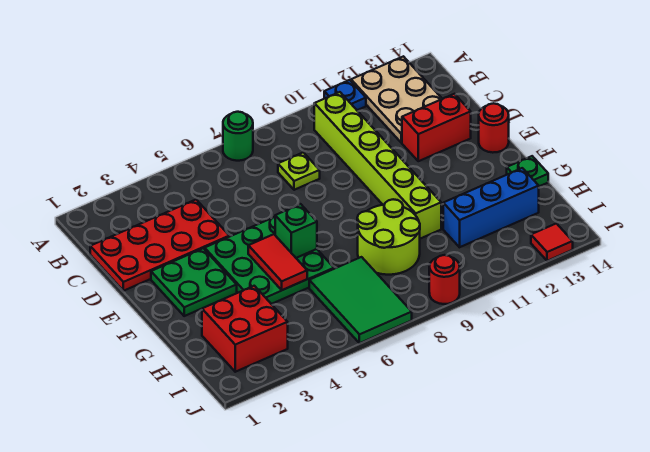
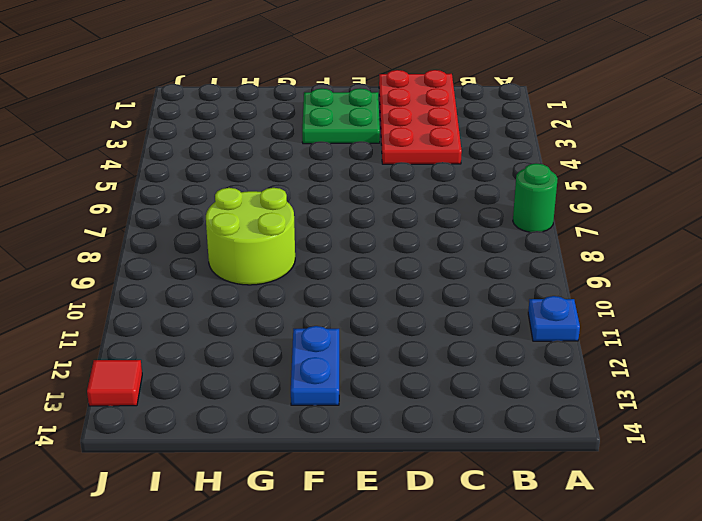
blue plate F12:F13 level 1 -> none
none -> tan plate A12:C13 level 1
none -> lime brick B10:G10 level 1
none -> lime plate C8 level 1

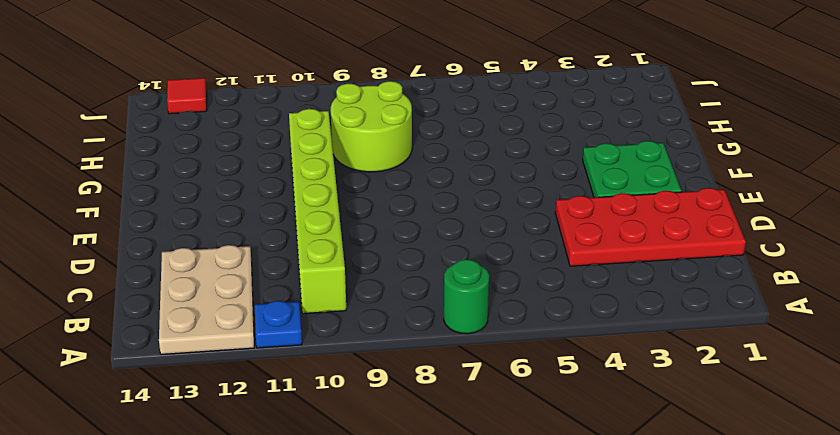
none -> lime plate C8 level 1
none -> red brick D12:D13 level 1
none -> green plate E4:G6 level 1

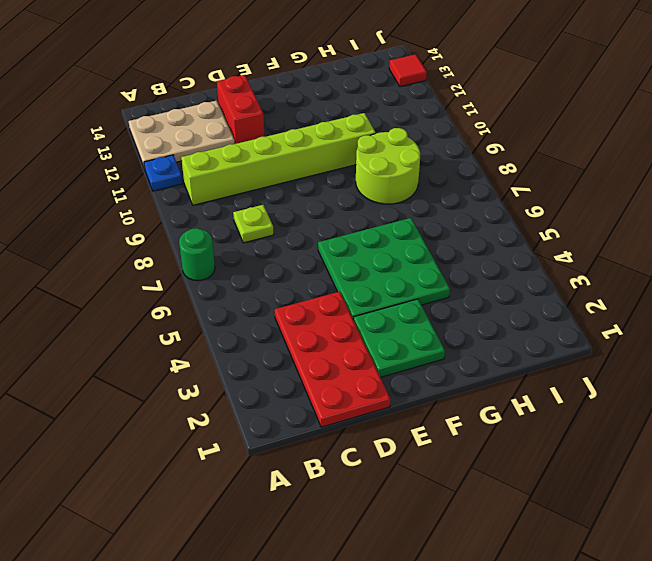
none -> red round brick E14 level 1
none -> green plate G14 level 1
none -> red brick H2:I3 level 1

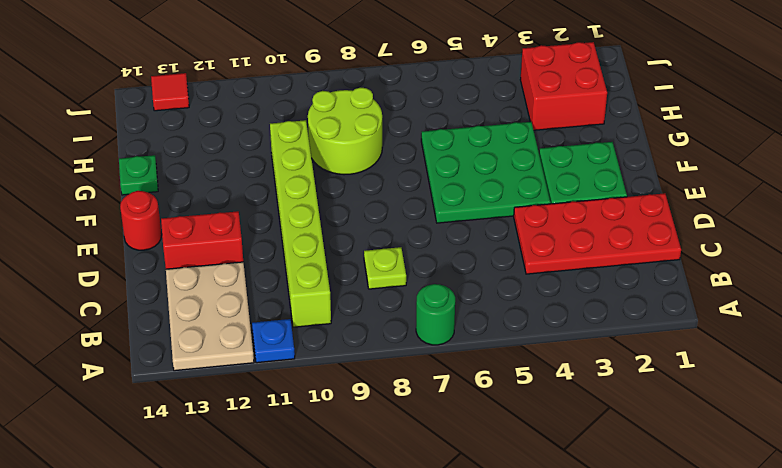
none -> green tile H6:J7 level 1
none -> blue brick H11:H13 level 1
none -> red round brick J9 level 1

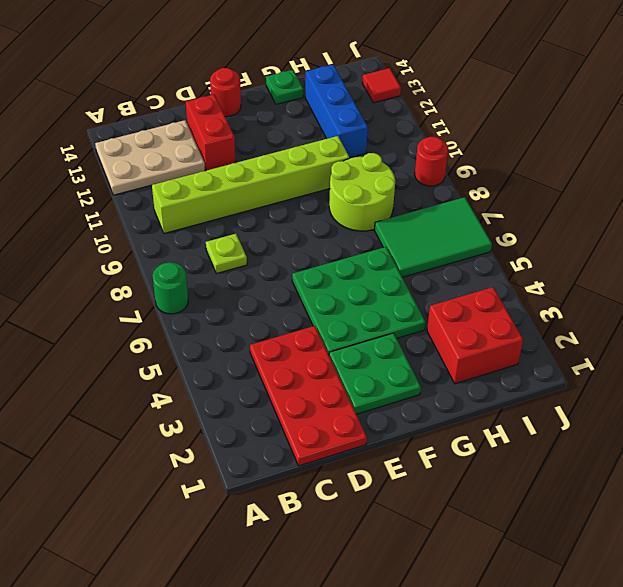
none -> blue plate A11 level 1
none -> red tile F5:G5 level 2
none -> green brick F6 level 2

